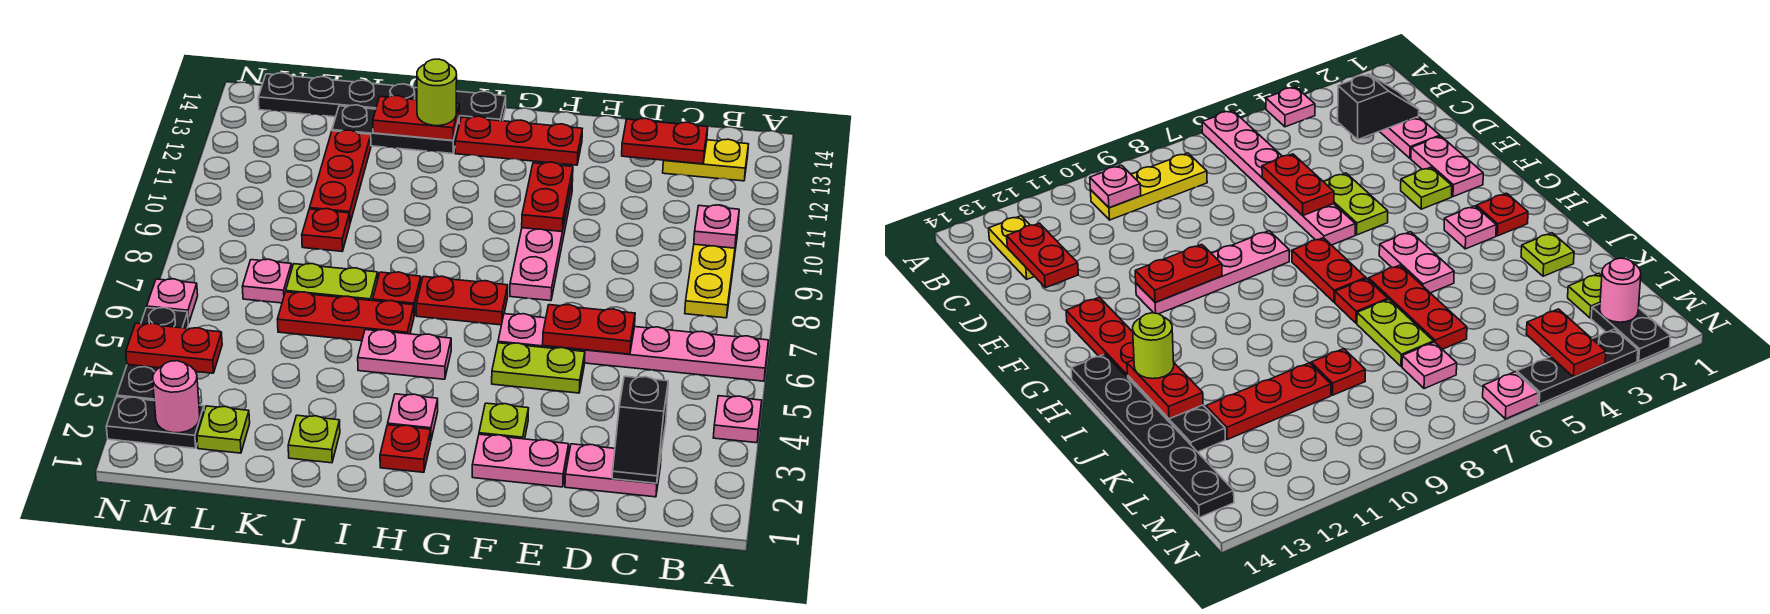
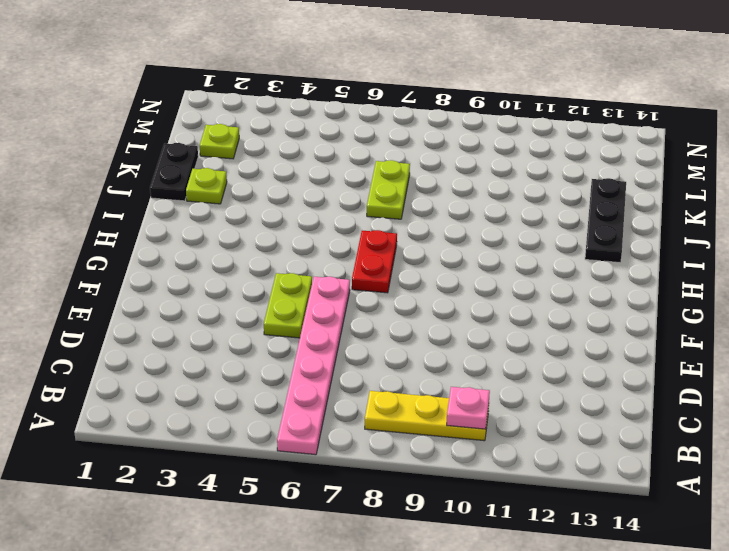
black plate J1:K1 level 1 -> black plate M2:N2 level 1
none -> pink plate A4 level 1
none -> yellow plate B13:C13 level 1
none -> pink plate C2:D2 level 1
none -> pink plate E2:F2 level 1

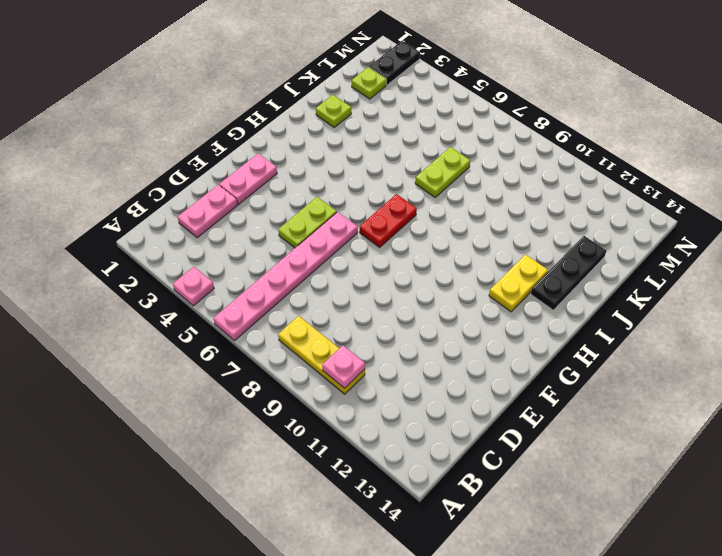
yellow plate H12:I12 level 1 -> yellow plate B13:C13 level 1
none -> lime plate F3 level 1
none -> pink plate F8:F11 level 1
none -> red plate F13:H13 level 1
none -> red plate H2 level 1

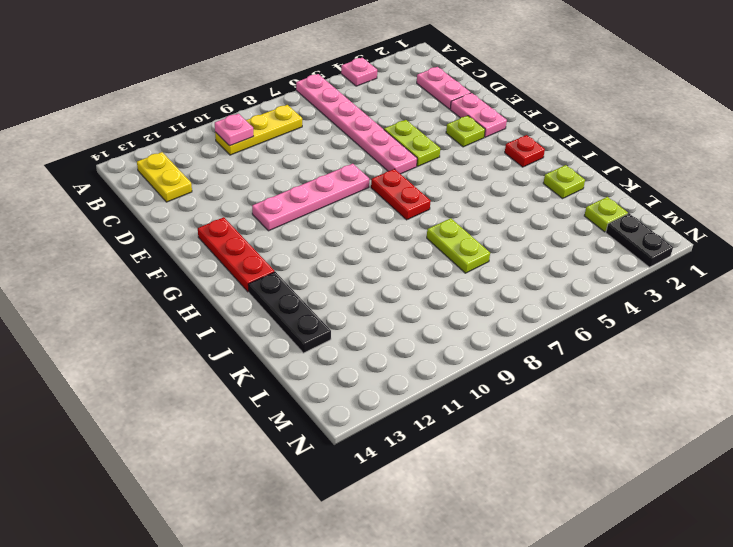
none -> pink plate H3 level 1
none -> pink plate H5:I5 level 1
none -> black plate H14:M14 level 1
none -> red plate I6:K6 level 1

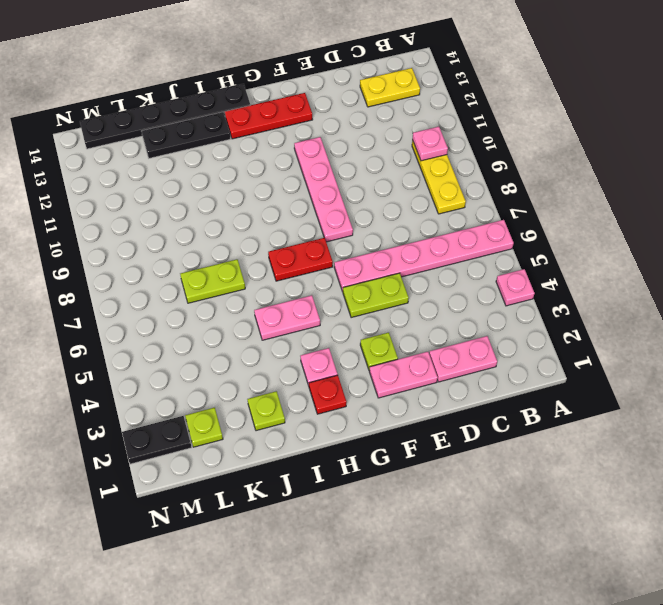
none -> red plate I6:K6 level 1
none -> red plate I7 level 1
none -> red plate K9 level 1
none -> red plate K10:K12 level 1

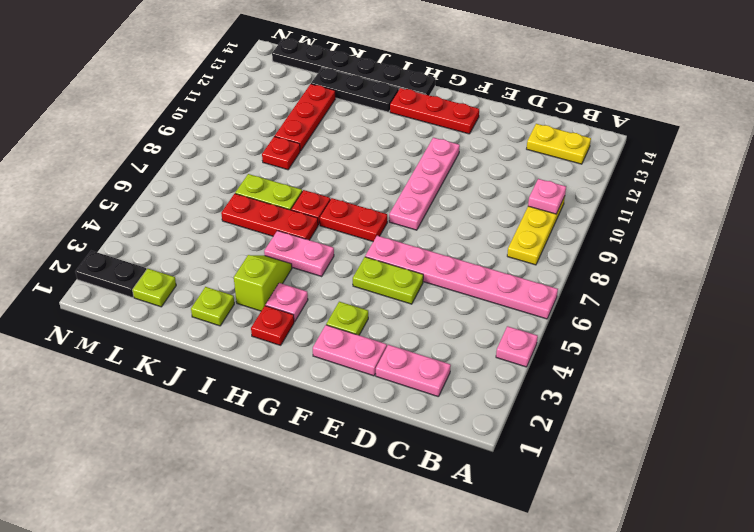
lime slope I3:I4 level 1 top 3 -> none
none -> pink plate L7 level 1
none -> black plate N3:N5 level 1
none -> pink plate N6 level 1
none -> black slope C2:C3 level 2 top 3

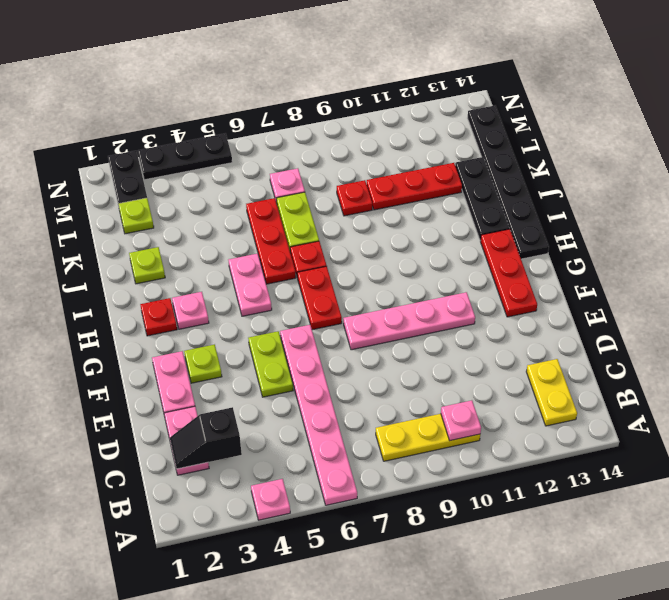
none -> pink plate N6 level 1
none -> red plate C13:D13 level 2
none -> red plate D6:E6 level 2
none -> red plate F10:F11 level 2

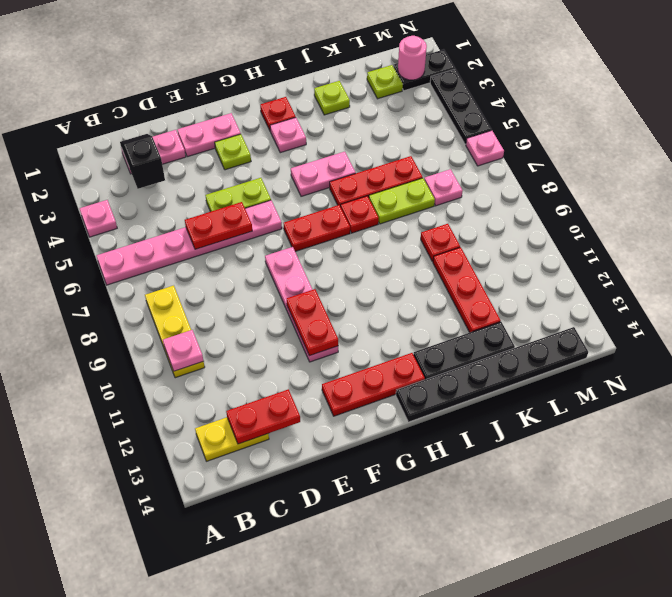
none -> red plate I13:J13 level 2
none -> red plate M4:N4 level 2
none -> lime round brick I13 level 3

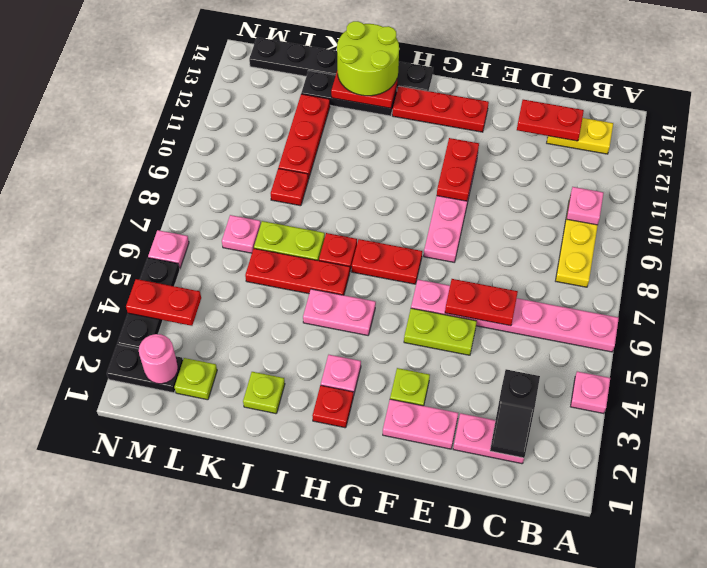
lime round brick I13:J14 level 3 -> lime round brick I13 level 3

